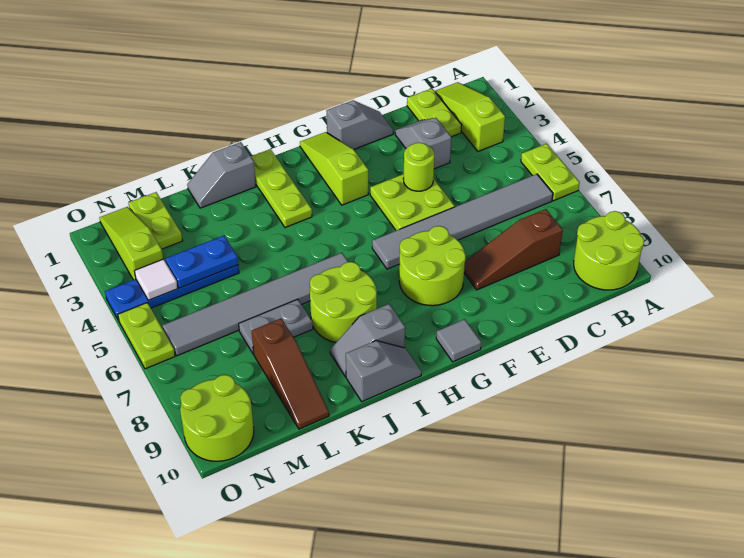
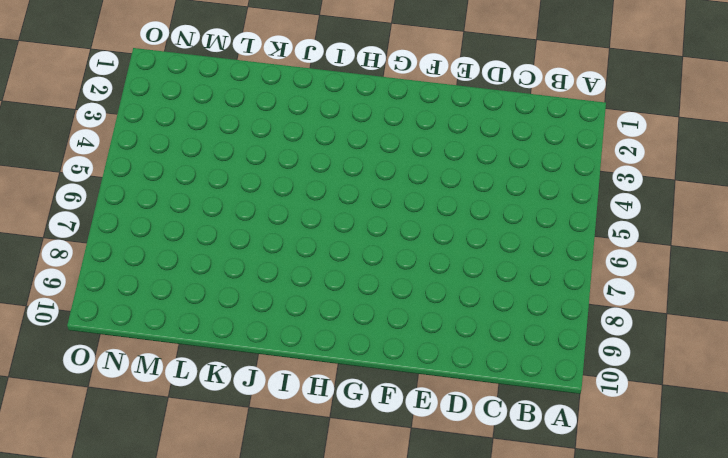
none -> lime plate A5:A6 level 1
none -> lime round brick A9:B10 level 1
none -> lime slope B1:B3 level 1 top 3

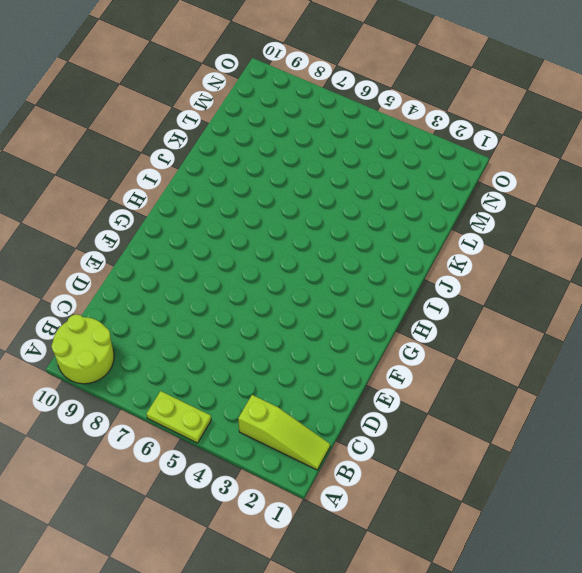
none -> grey tile B6:G6 level 1
none -> lime plate C1:C2 level 1
none -> brown slope C8:E8 level 1 top C

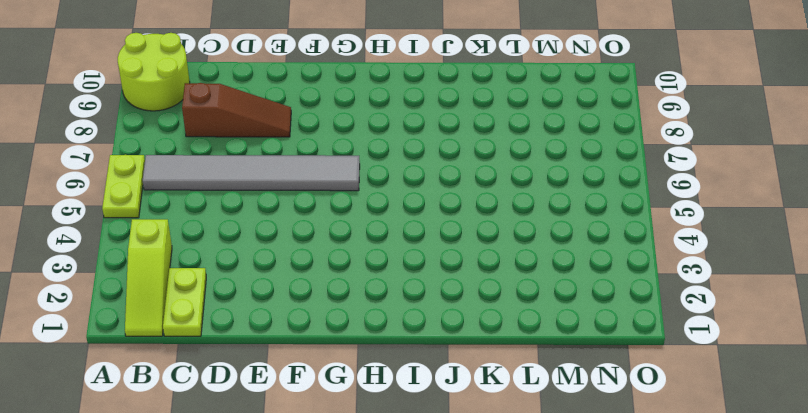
none -> grey slope D2:D3 level 1 top 3
none -> grey slope E1:F1 level 1 top F
none -> lime plate E4:F5 level 1

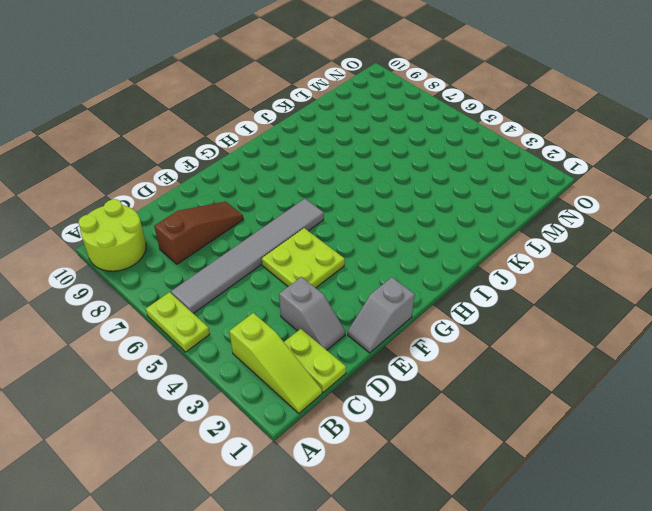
none -> lime round brick F7:G8 level 1
none -> lime slope G1:G3 level 1 top 3
none -> grey tile G10 level 1

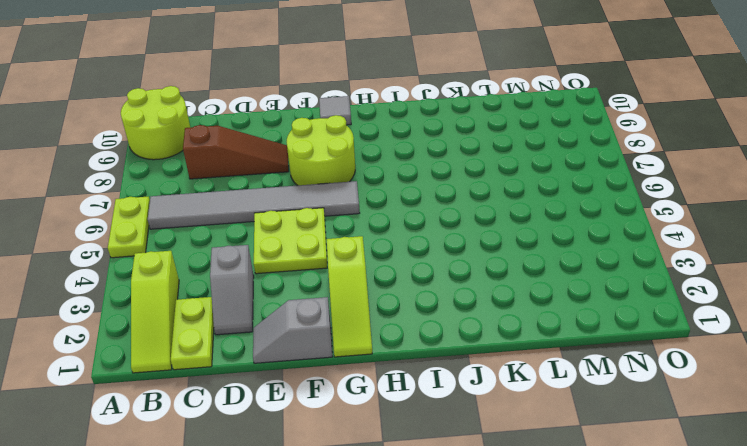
none -> lime plate I1:I3 level 1
none -> grey tile I6:N6 level 1
none -> lime round brick I7:J8 level 1

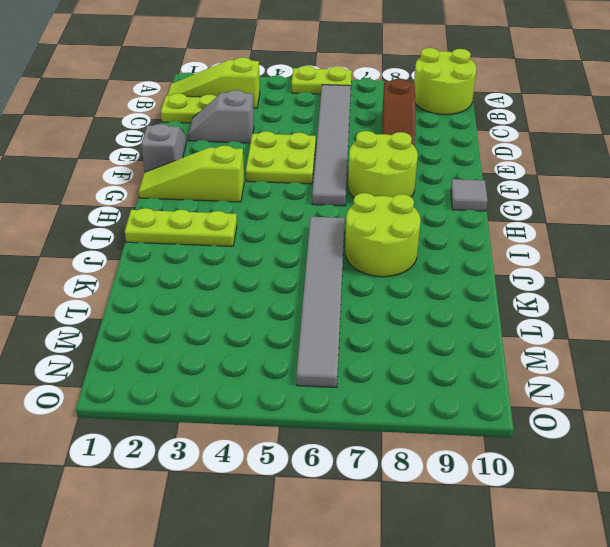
none -> grey slope I9:J9 level 1 top I
none -> grey slope I10:J10 level 1 top J
none -> grey slope J1:K1 level 1 top J

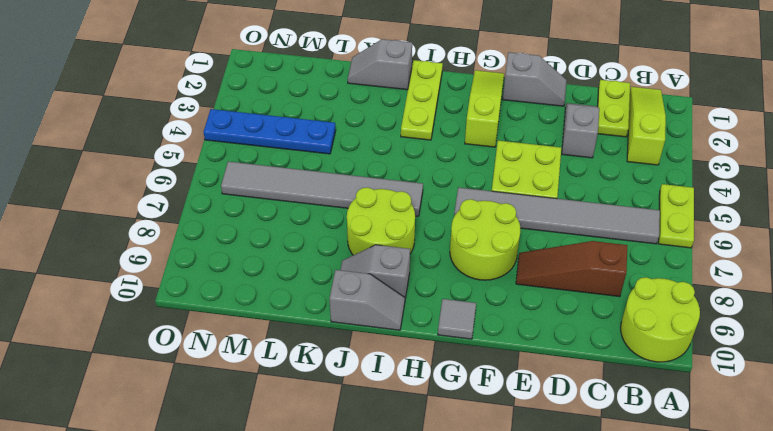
none -> grey plate K7:L7 level 1
none -> brown slope L8:L10 level 1 top 8
none -> lime plate M1:M2 level 1

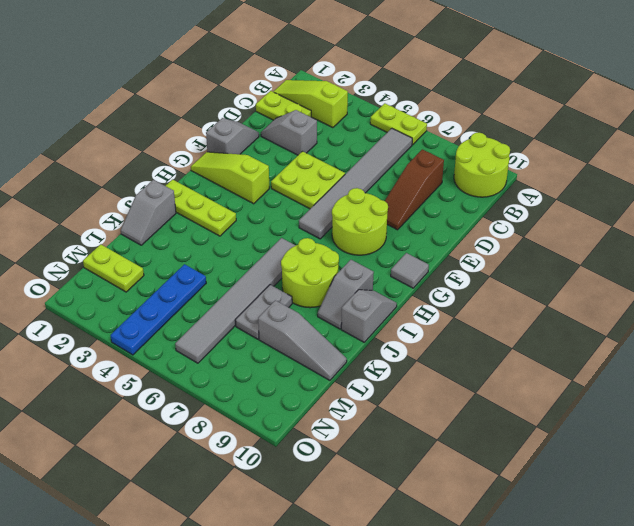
grey slope L8:L10 level 1 top 8 -> brown slope L8:L10 level 1 top 8
none -> lime slope N1:N3 level 1 top 3
none -> lime round brick N9:O10 level 1
none -> lime plate O5:O6 level 1

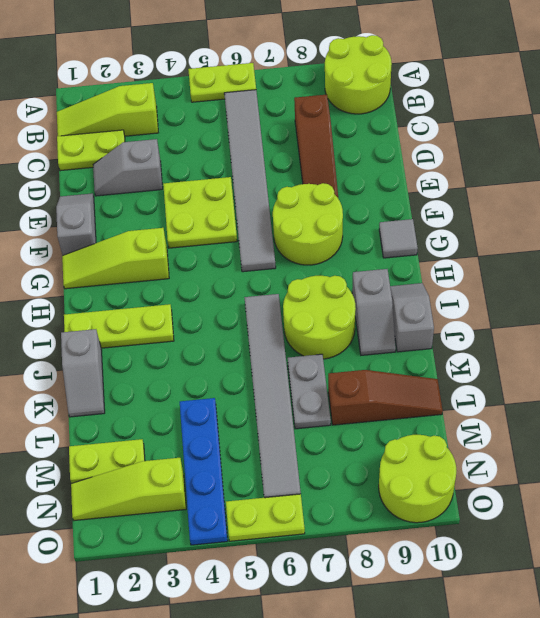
none -> lime round brick E4 level 2
none -> blue plate L4:M4 level 2
none -> white tile N4 level 2

